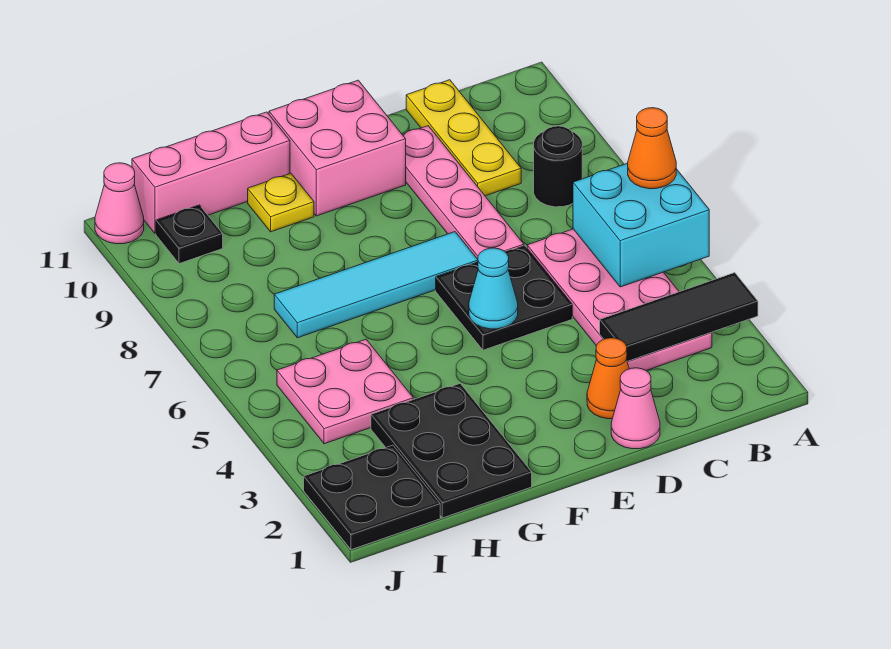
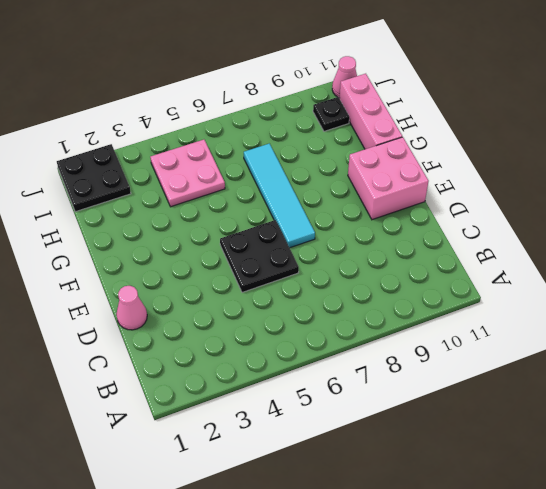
none -> pink plate B3:C6 level 1
none -> black round brick B8 level 1
none -> yellow plate C9:C11 level 1

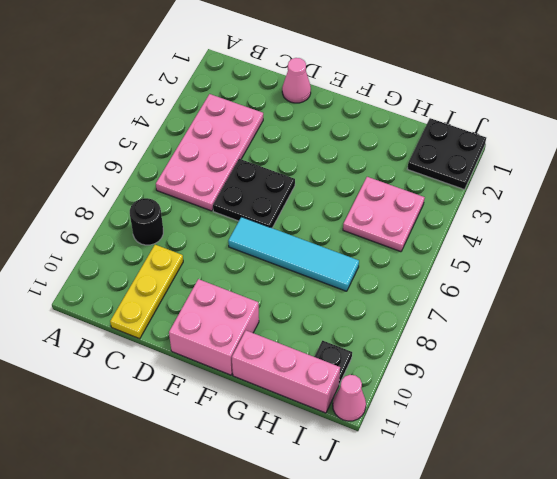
none -> orange cone D2 level 1
none -> pink plate D7:D10 level 1
none -> black plate G1:H3 level 1

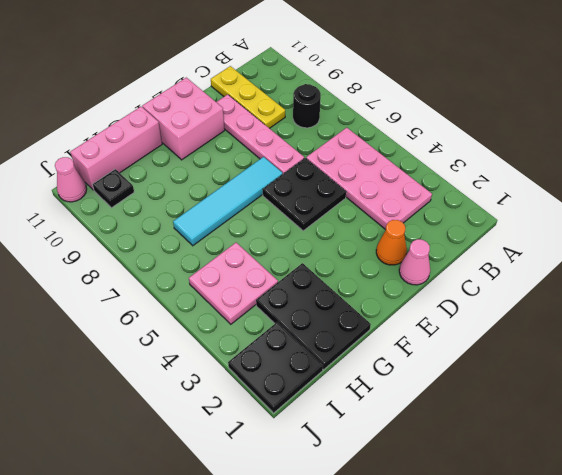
none -> yellow plate G10 level 1
none -> black tile A3:C3 level 2
none -> cyan brick A5:B6 level 2

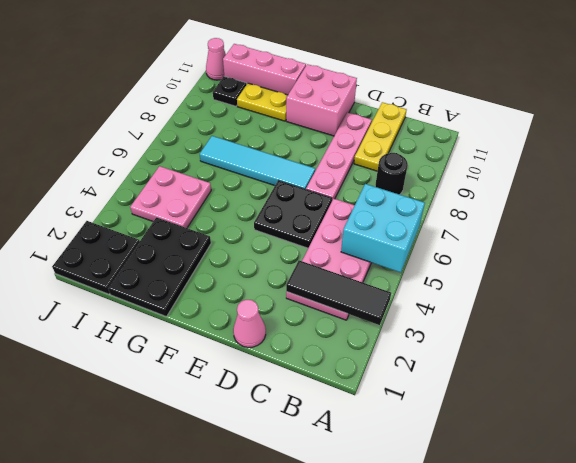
yellow plate G10:H10 level 1 -> yellow plate G10 level 1
none -> orange cone D2 level 1
none -> cyan cone E5 level 2
none -> orange cone A6 level 3

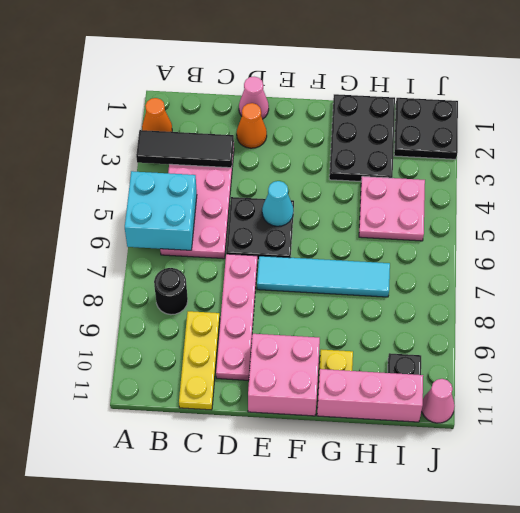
orange cone A2 level 1 -> orange cone A6 level 3

